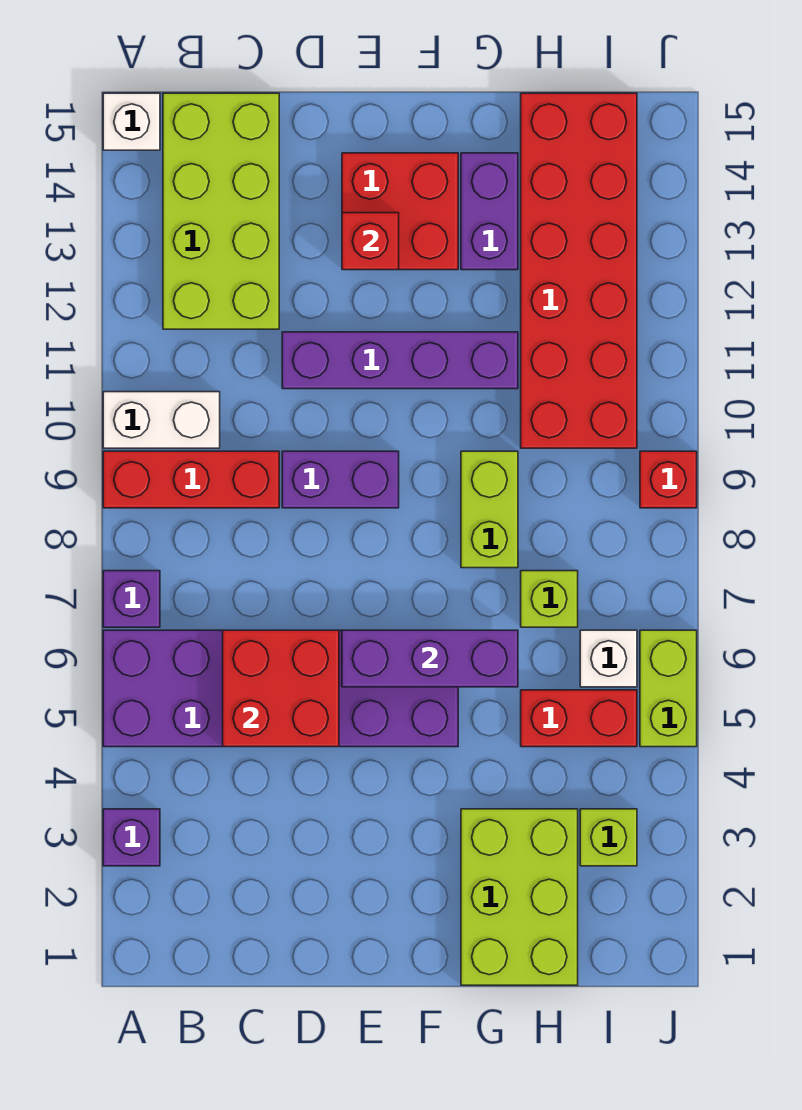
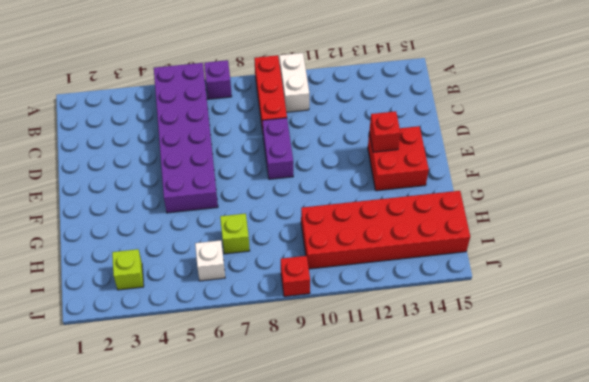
none -> purple brick A3 level 1
none -> white brick A15 level 1
none -> lime brick B12:C15 level 1

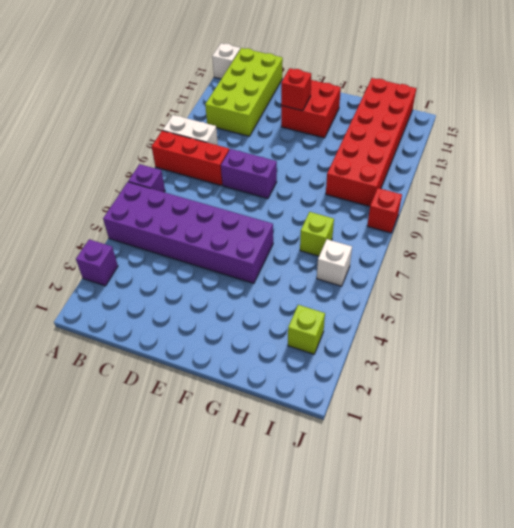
none -> purple brick D11:G11 level 1
none -> lime brick G1:H3 level 1
none -> lime brick G8:G9 level 1

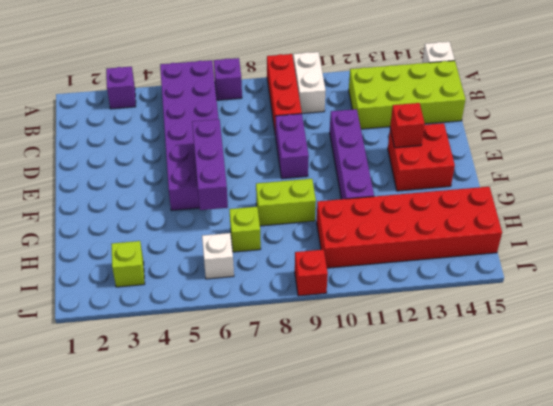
none -> lime brick G1:H3 level 1
none -> purple brick G13:G14 level 1
none -> red brick H5:I5 level 1

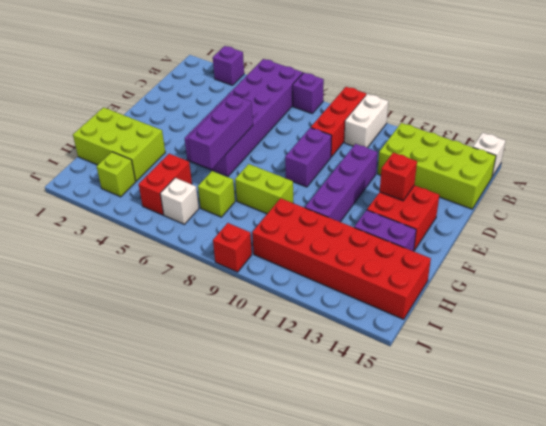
none -> lime brick J5:J6 level 1
none -> red brick C5:D6 level 2

